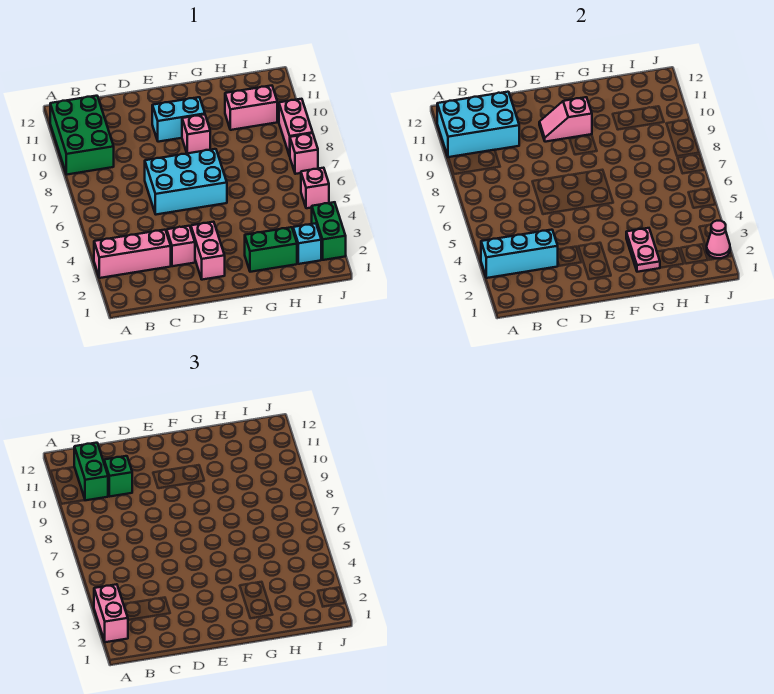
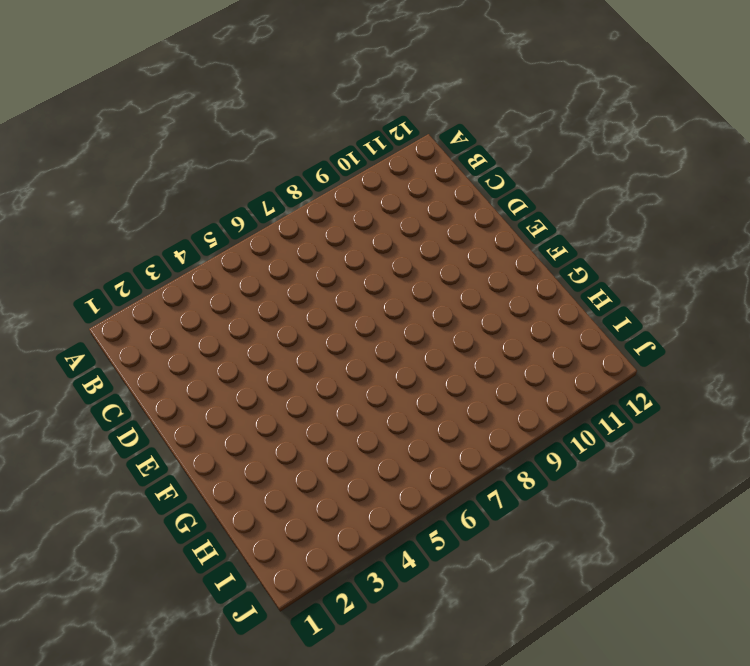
none -> pink brick A3:C3 level 1
none -> green brick A9:B11 level 1
none -> pink brick D3 level 1

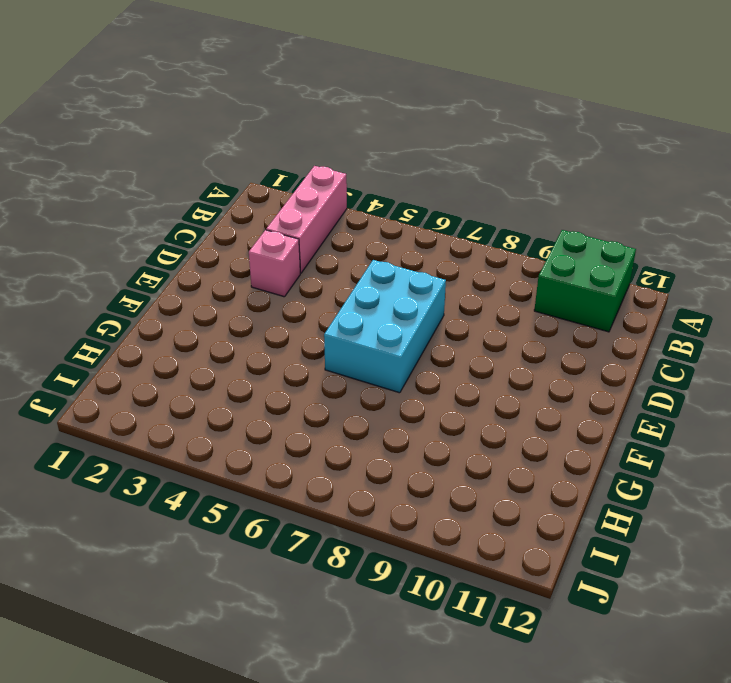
green brick A10:B11 level 1 -> green brick A9:B11 level 1
none -> pink brick E2:E3 level 1
none -> cyan brick E10:F10 level 1
none -> pink brick F9 level 1

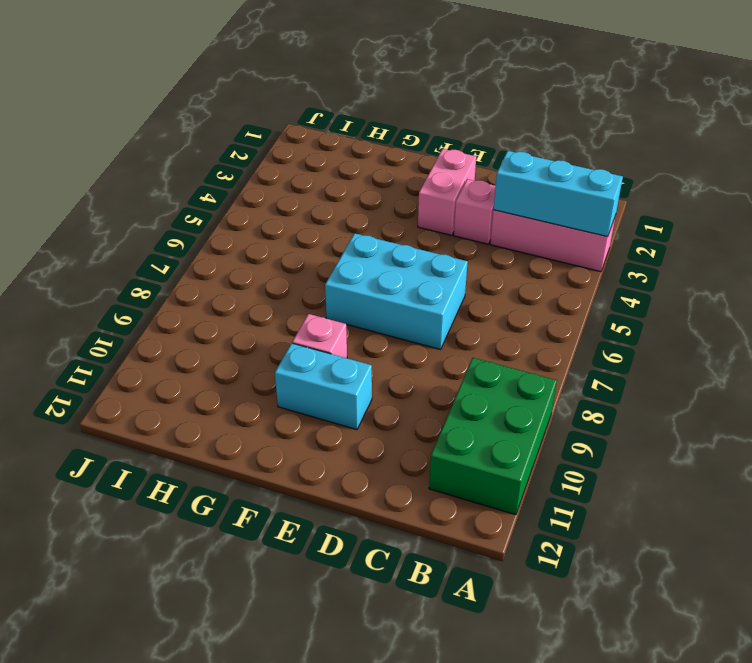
none -> green brick G2:H2 level 1
none -> pink brick H10:I10 level 1
none -> cyan brick I2 level 1

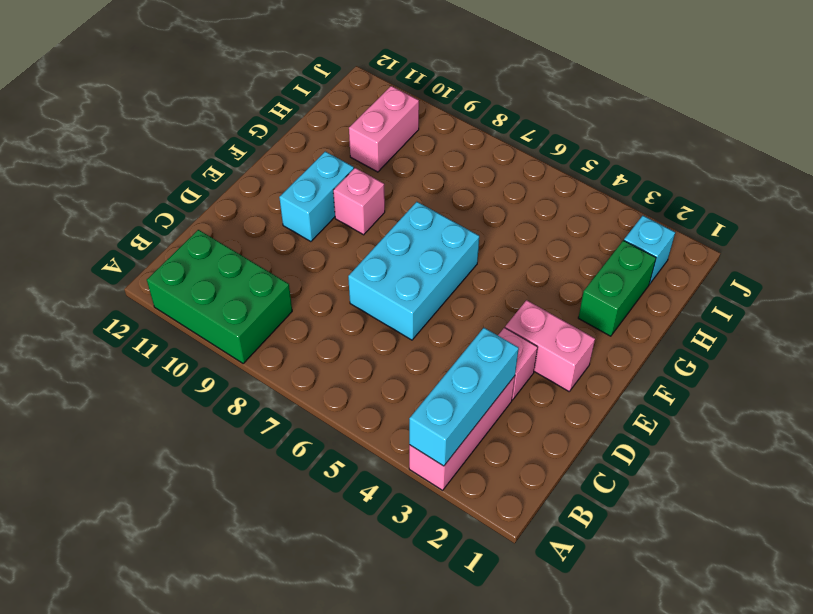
none -> green brick J2:J3 level 1
none -> pink brick J5 level 1
none -> pink brick J7 level 1

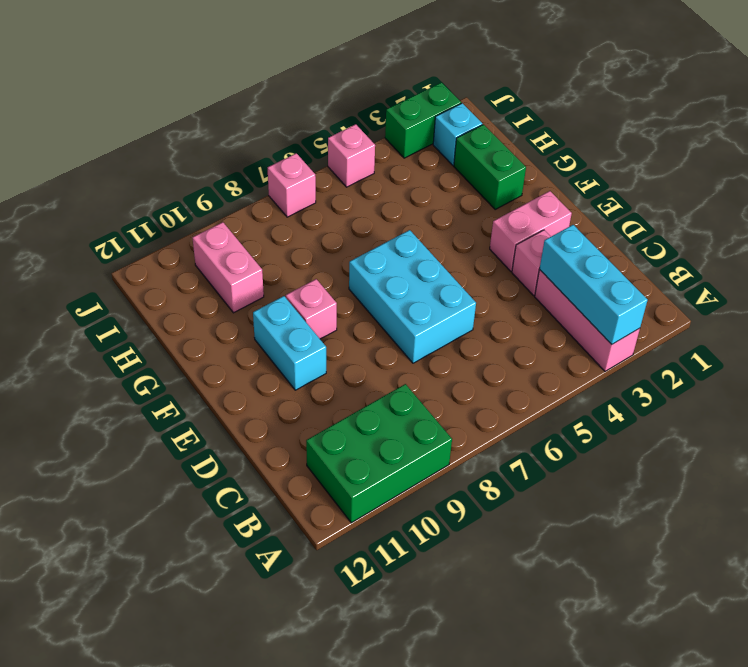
none -> pink brick J8:J9 level 1
none -> cyan brick A10:C11 level 2
none -> pink slope E10:F10 level 2 top F

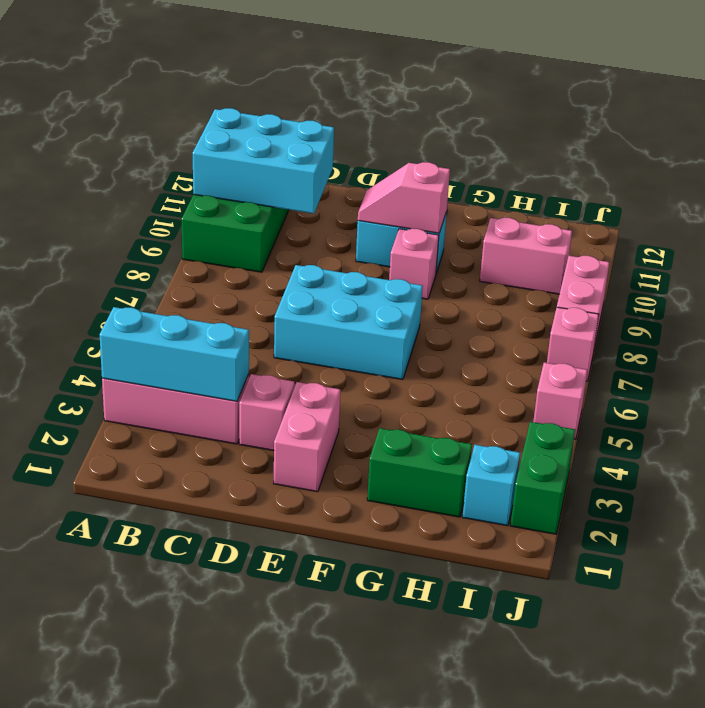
none -> pink plate G2:G3 level 2
none -> pink cone J2 level 2
none -> pink brick A2:A3 level 3

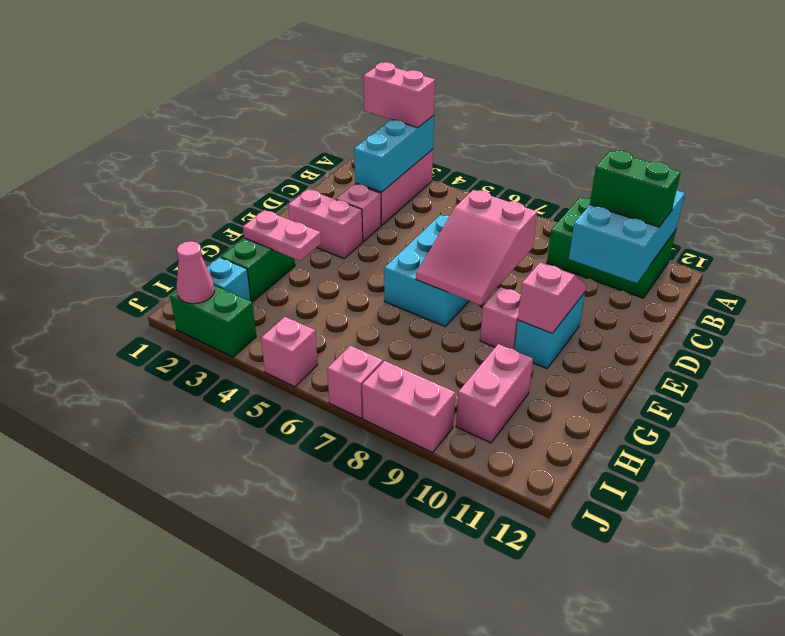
pink slope D7:F8 level 2 top D -> none
none -> green brick C10 level 3

